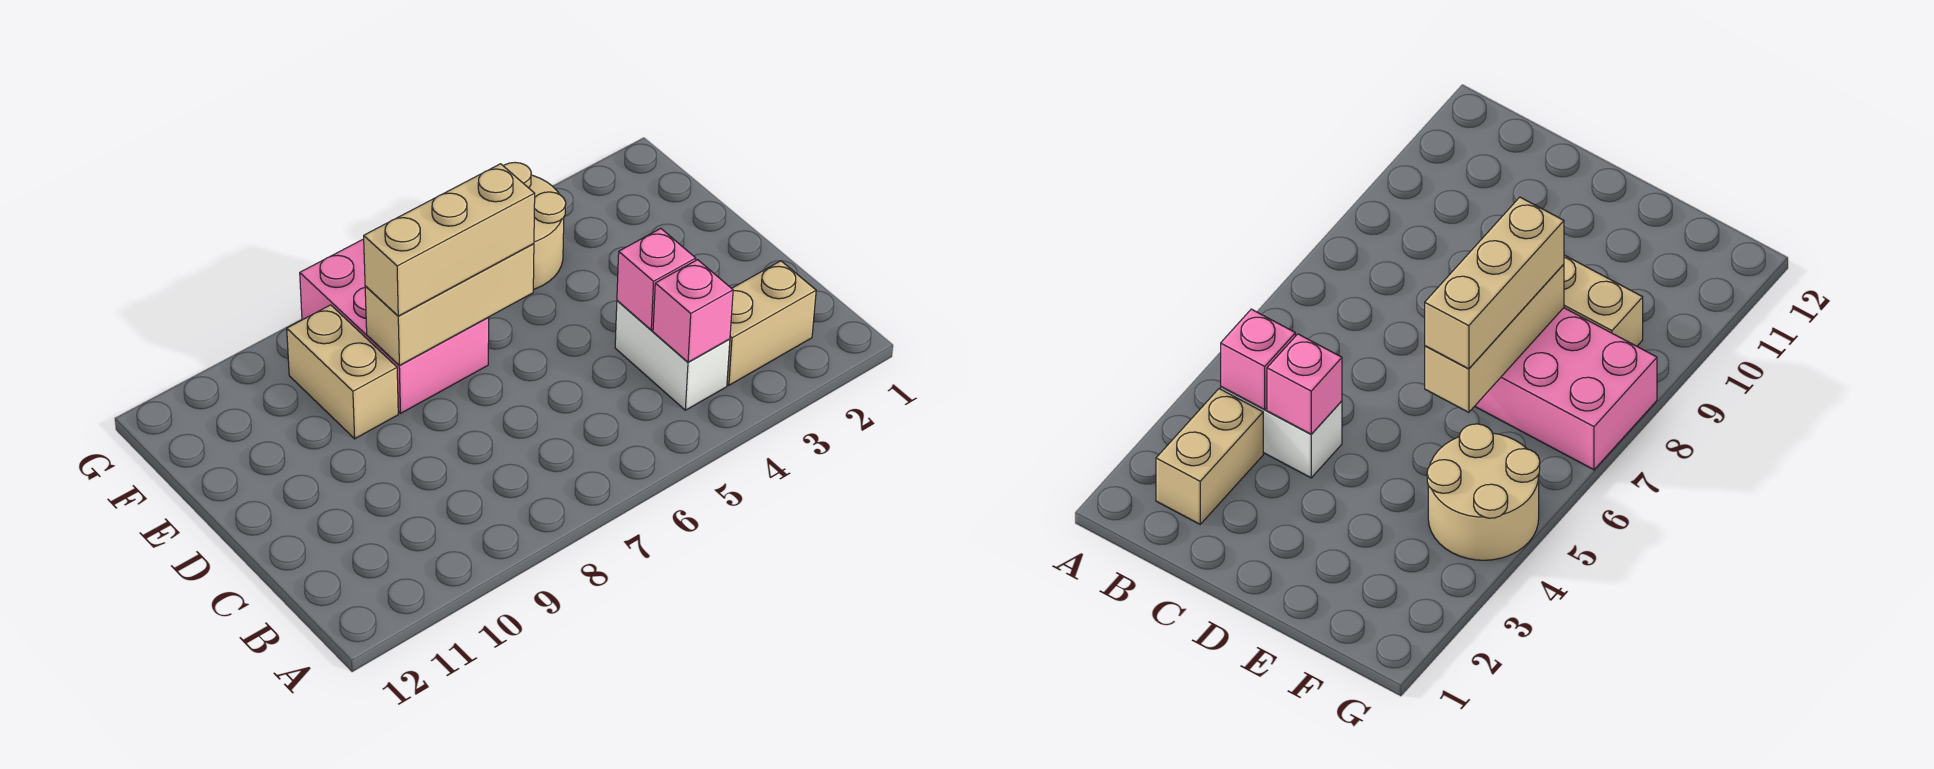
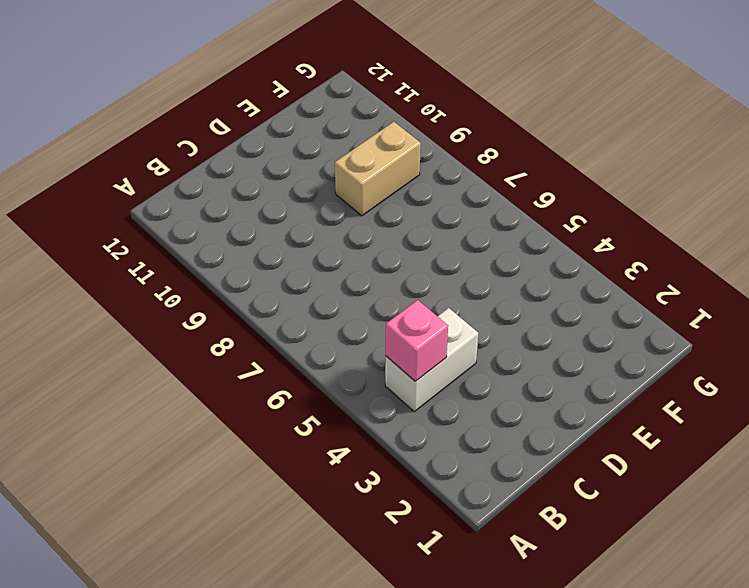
none -> tan brick B2:B3 level 1
none -> pink brick E7:G8 level 1

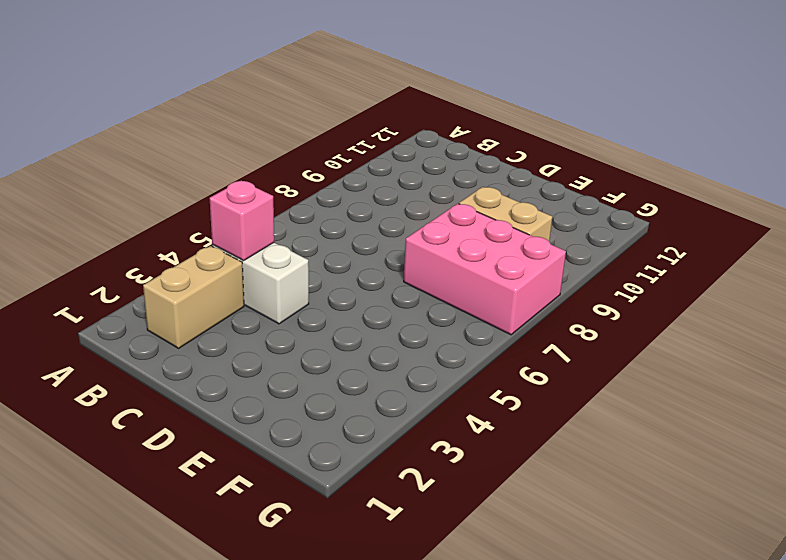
none -> tan round brick F4:G5 level 1
none -> pink brick C4 level 2

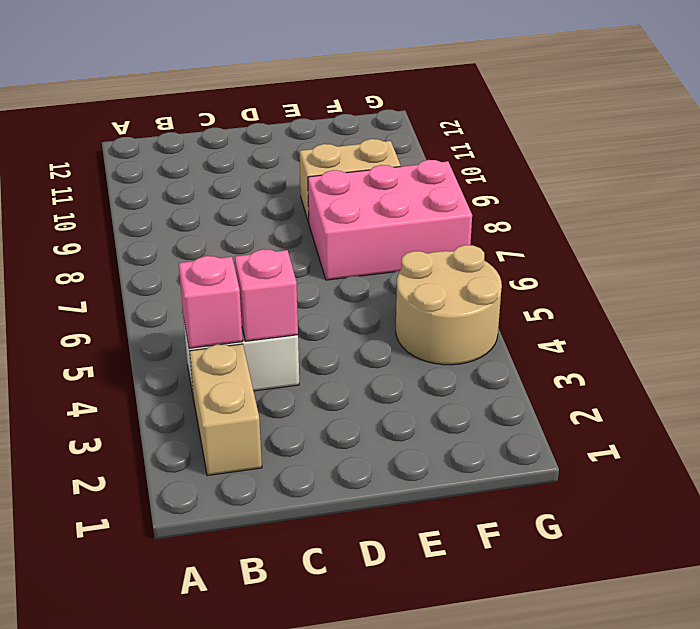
none -> tan brick E6:E8 level 2
none -> tan brick E6:E8 level 3

